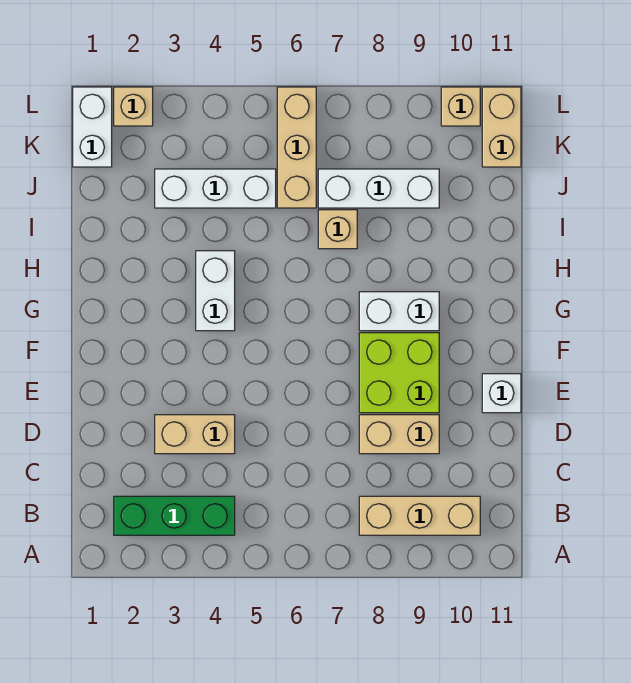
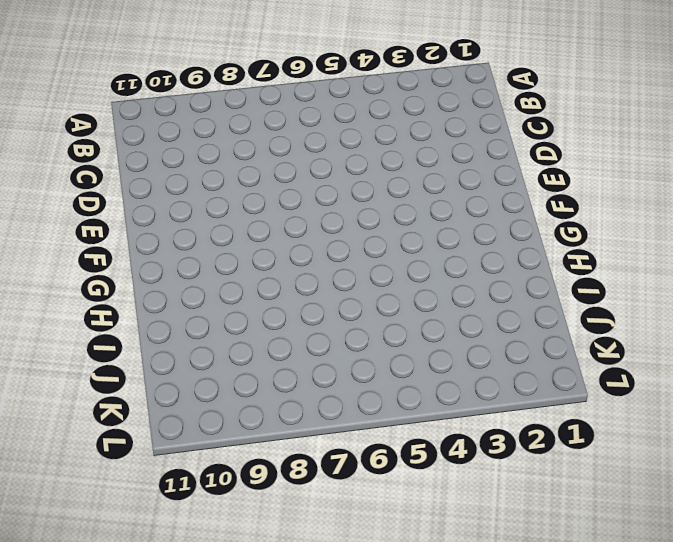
none -> green brick B2:B4 level 1
none -> tan brick B8:B10 level 1
none -> tan brick D3:D4 level 1

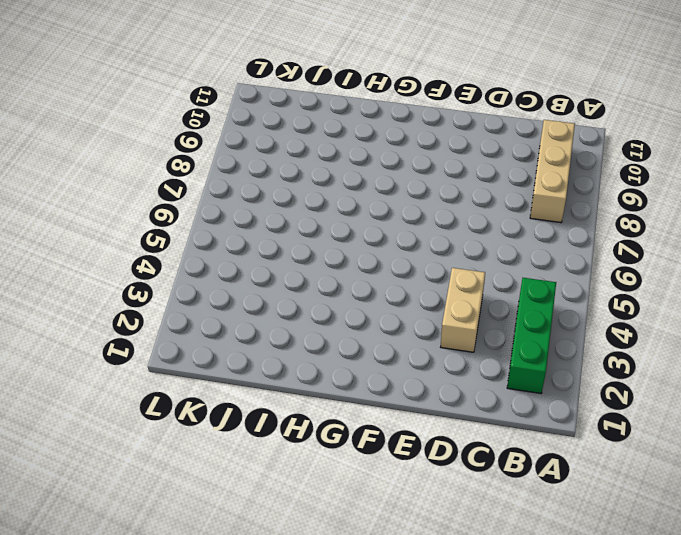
none -> tan brick D8:D9 level 1
none -> lime brick E8:F9 level 1
none -> white brick E11 level 1

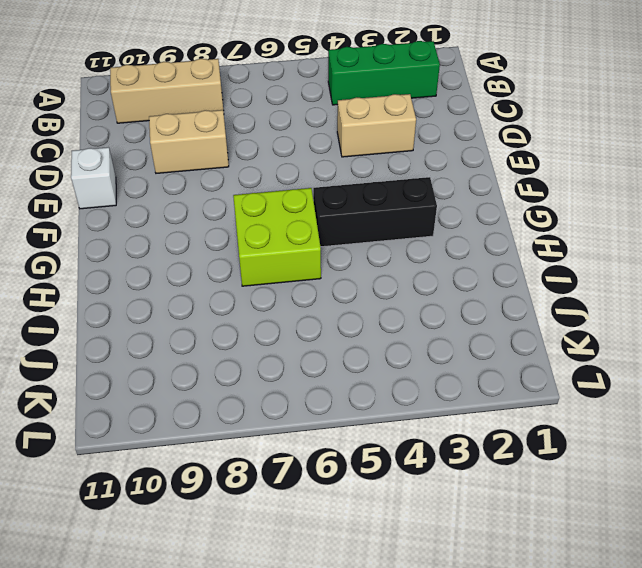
black brick G3:G5 level 1 -> white brick G4:H4 level 1
lime brick G6:H7 level 1 -> lime brick E8:F9 level 1
none -> white brick G8:G9 level 1
none -> tan brick I7 level 1
none -> white brick J3:J5 level 1

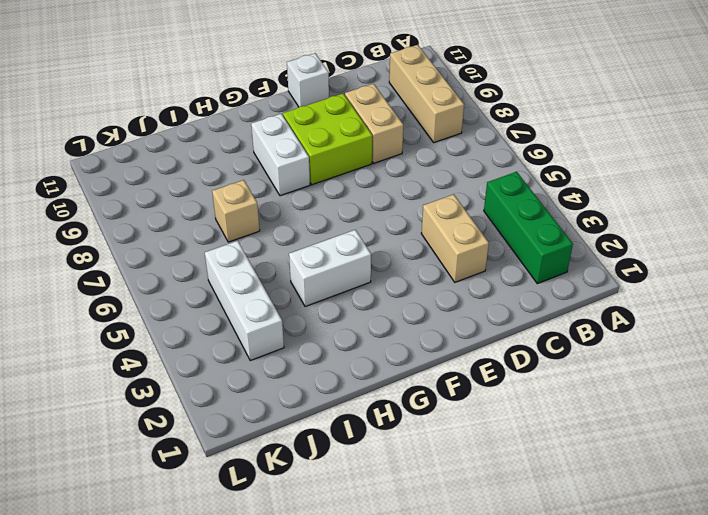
none -> tan brick J6:L6 level 1
none -> white brick J7:J9 level 1
none -> white brick K1:L1 level 1

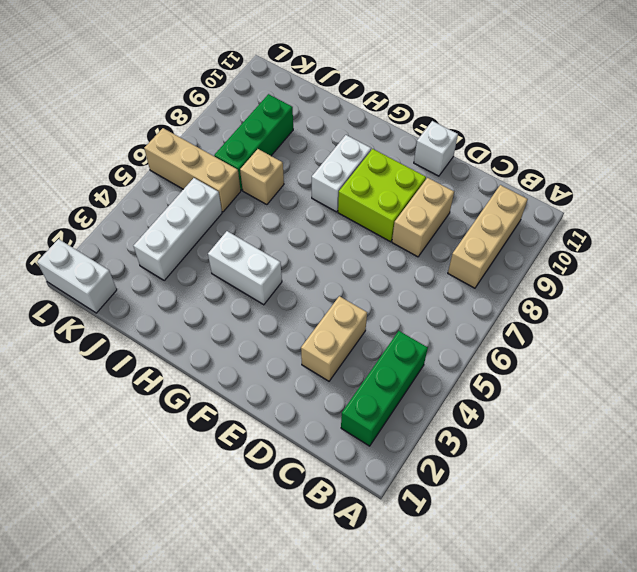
green brick J7:J9 level 1 -> white brick J7:J9 level 1
none -> tan brick K11:L11 level 1
none -> tan brick L2 level 1
none -> tan brick L10 level 1

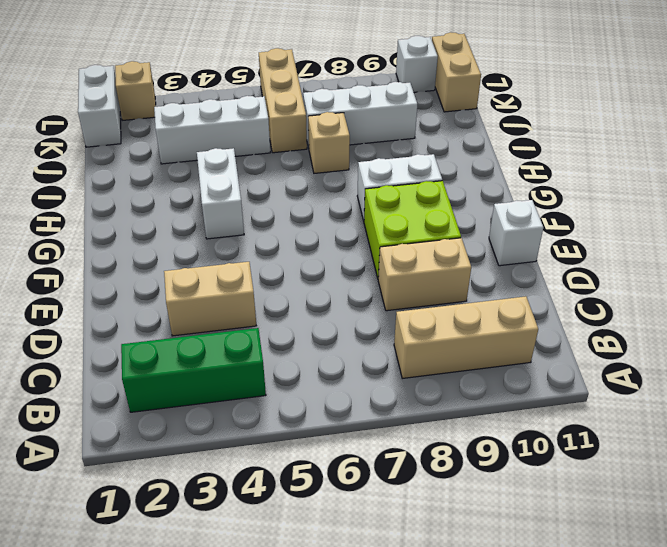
white brick L10 level 1 -> tan brick L10 level 1

